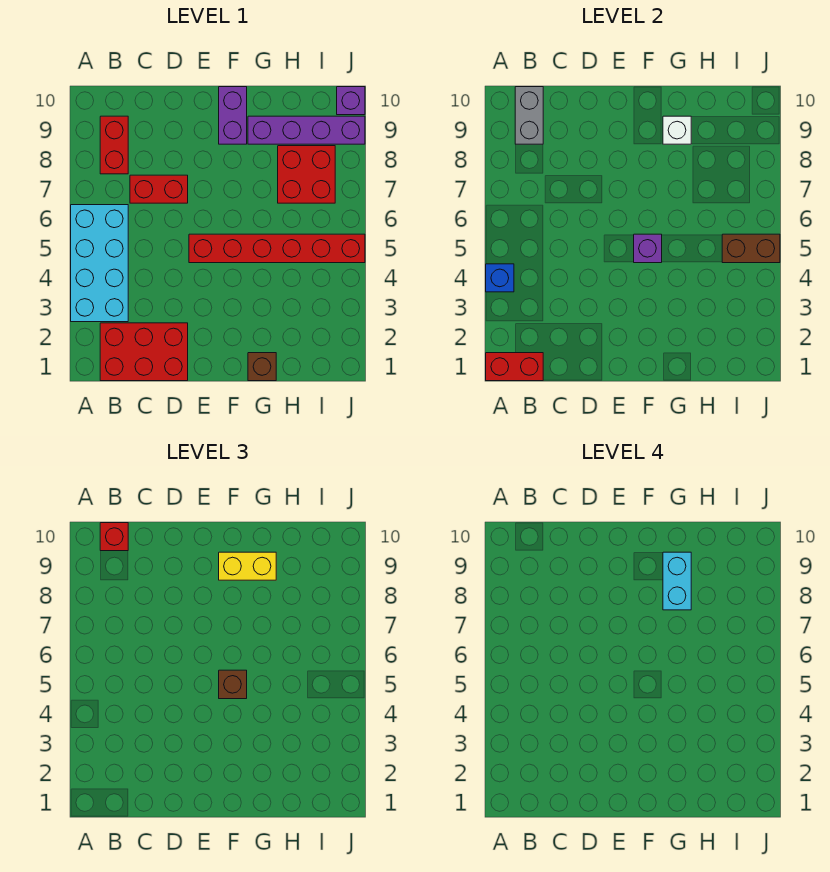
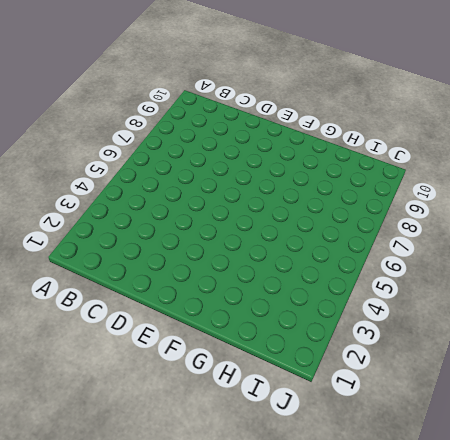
none -> cyan brick A3:B6 level 1
none -> red brick B1:D2 level 1
none -> red brick B8:B9 level 1

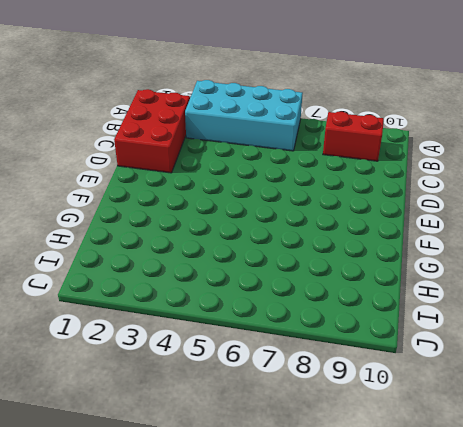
none -> red brick C7:D7 level 1
none -> red brick E5:J5 level 1
none -> purple brick F9:F10 level 1

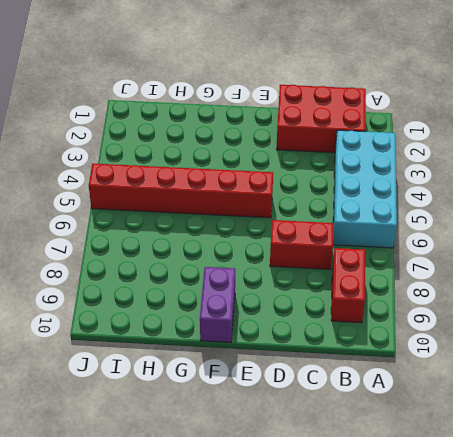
none -> brown brick G1 level 1
none -> purple brick G9:J9 level 1
none -> red brick H7:I8 level 1

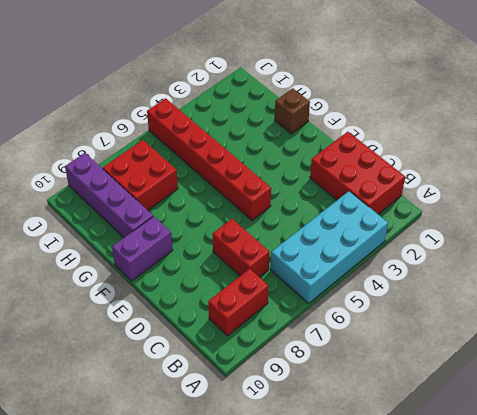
none -> purple brick J10 level 1
none -> red brick A1:B1 level 2
none -> blue brick A4 level 2

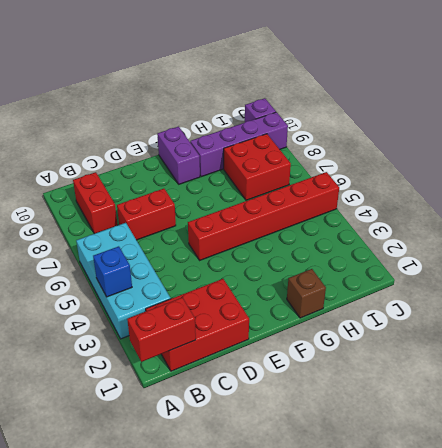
none -> grey brick B9:B10 level 2
none -> purple brick F5 level 2
none -> white brick G9 level 2

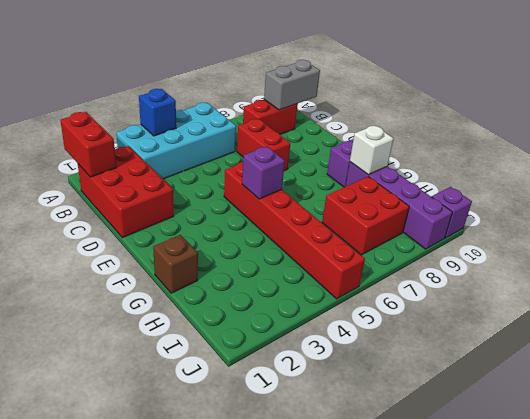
none -> brown brick I5:J5 level 2
none -> red brick B10 level 3
none -> brown brick F5 level 3

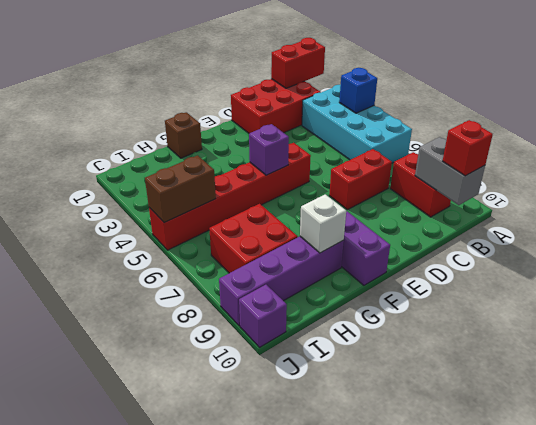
none -> brown brick F5 level 3
none -> yellow brick F9:G9 level 3
none -> cyan brick G8:G9 level 4

